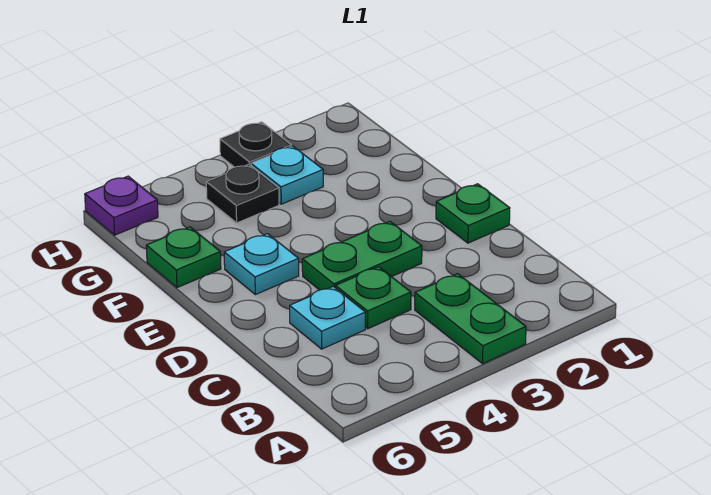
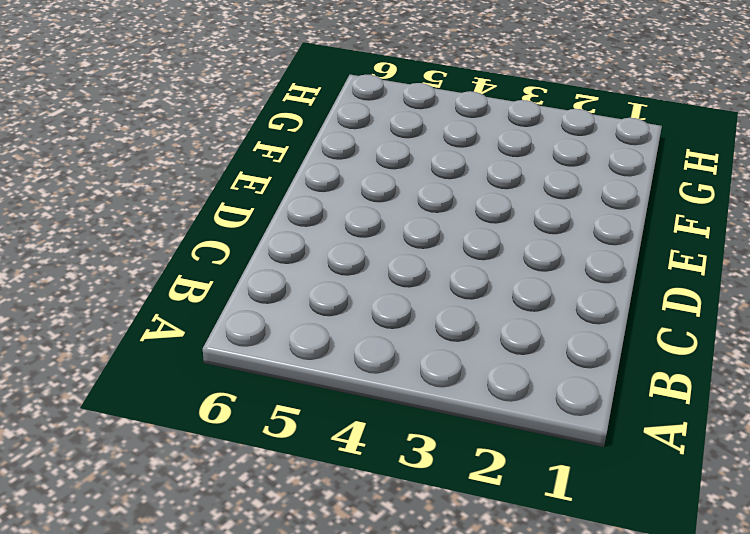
none -> green plate A3:B3 level 1
none -> green plate C4 level 1

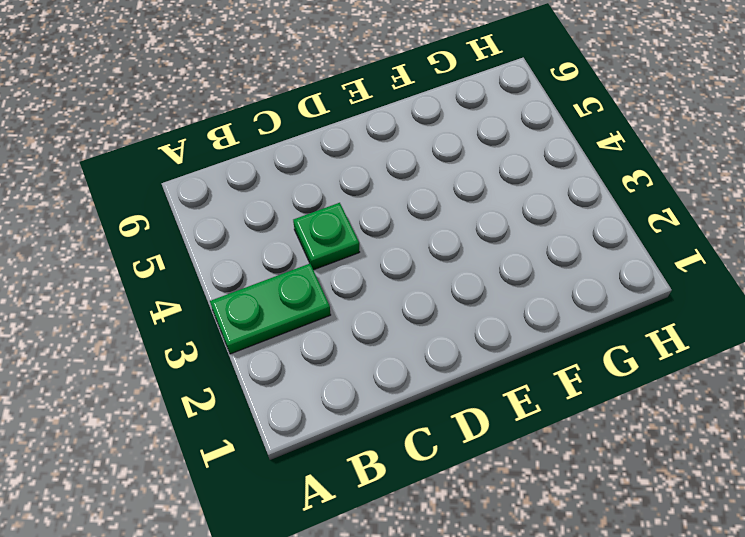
none -> cyan plate C5 level 1
none -> green plate D1 level 1

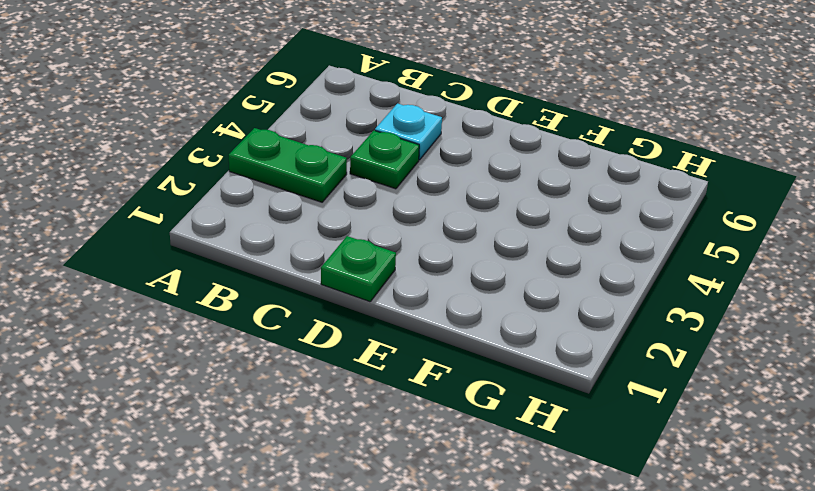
none -> green plate D3:D4 level 1
none -> cyan plate E5 level 1

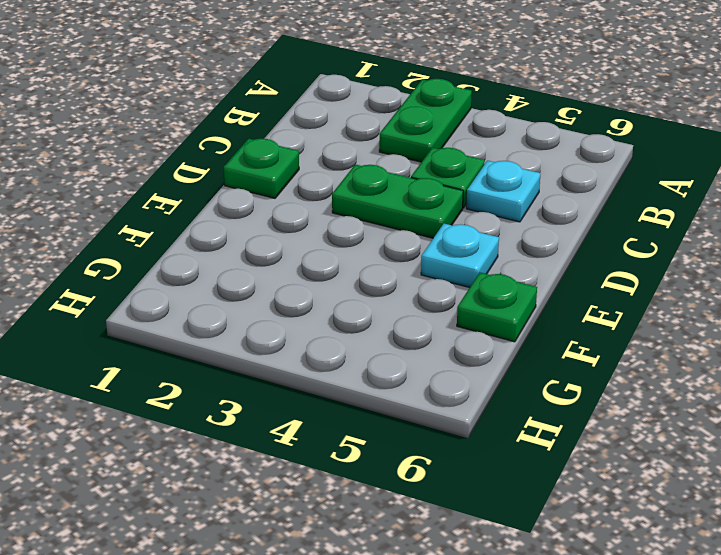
none -> cyan plate G3 level 1
none -> black plate G4 level 1

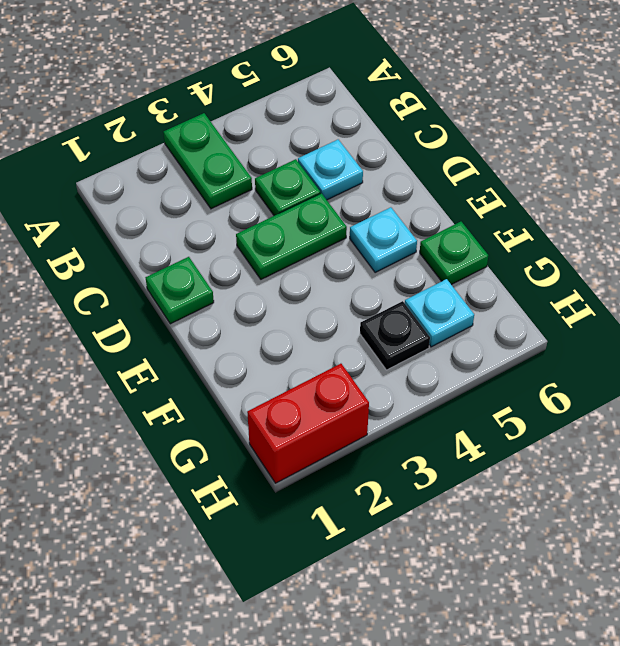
cyan plate G5 level 1 -> cyan plate G3 level 1
red brick H1:H2 level 1 -> none
none -> black plate H3 level 1
none -> purple plate H6 level 1

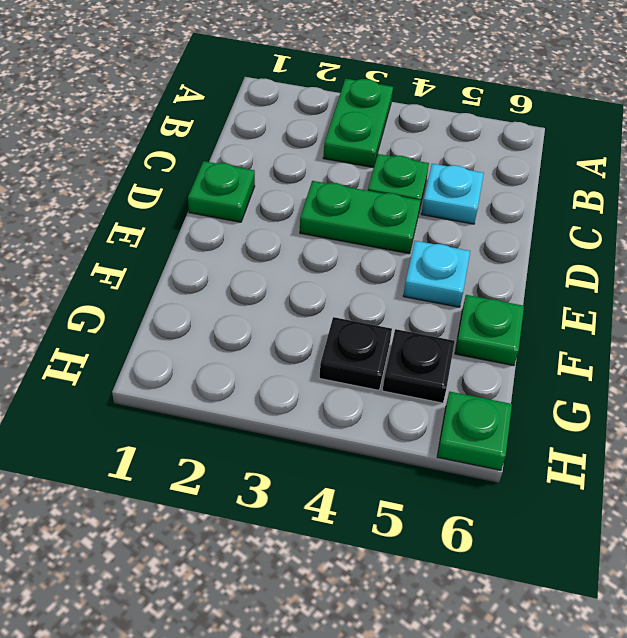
black plate G5 level 1 -> black plate H3 level 1
green plate H6 level 1 -> purple plate H6 level 1
none -> cyan plate G3 level 1

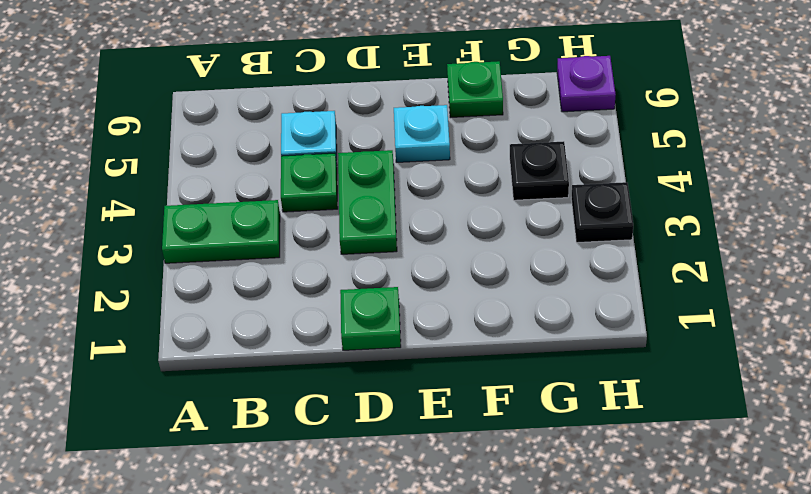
none -> cyan plate G3 level 1

